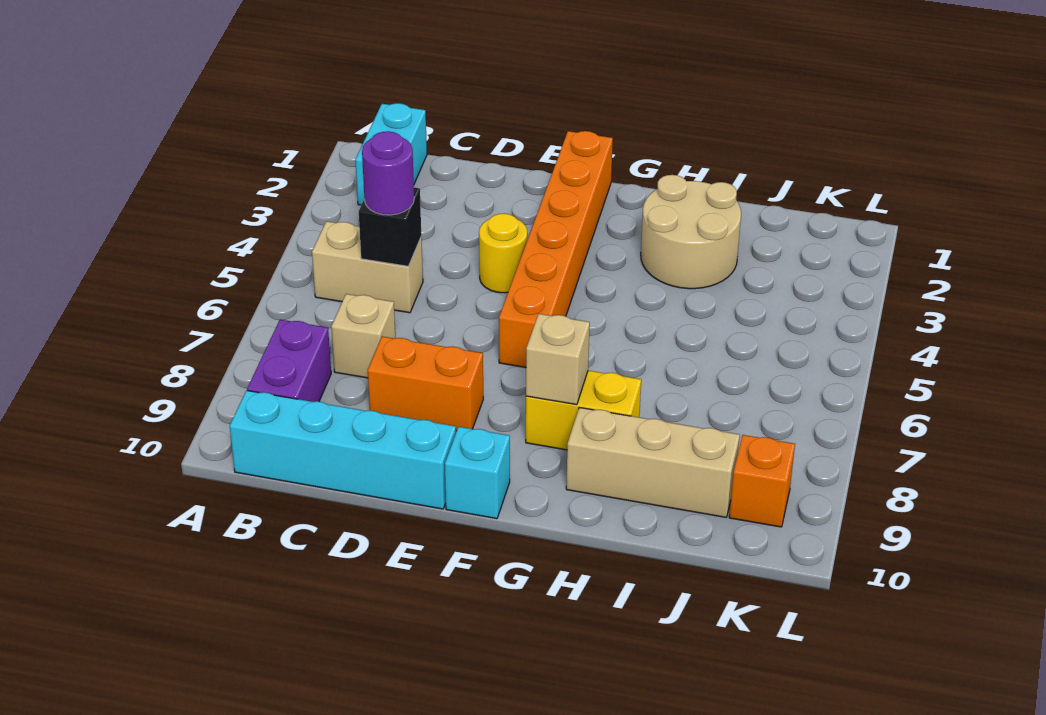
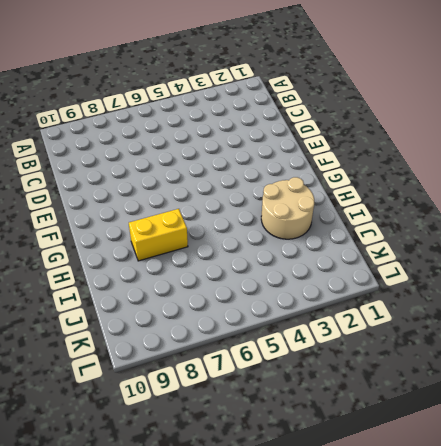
yellow brick H7:H8 level 1 -> yellow brick G8:H8 level 1
none -> cyan brick B1:B2 level 1
none -> tan brick B5:C5 level 1
none -> purple brick B8:B9 level 1

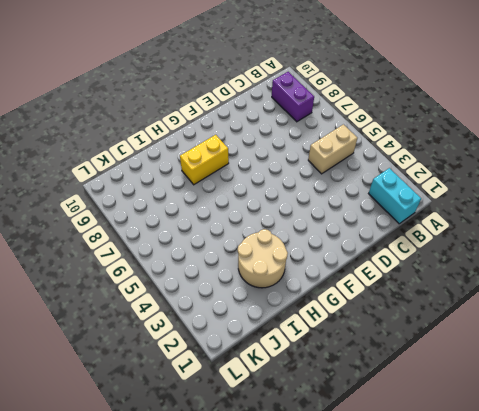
none -> cyan brick B10:E10 level 1
none -> tan brick C7 level 1
none -> orange brick D8:E8 level 1

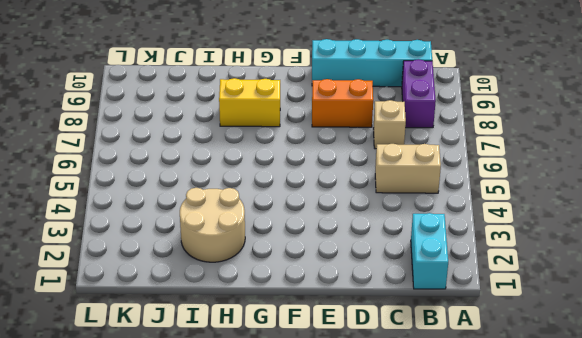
none -> yellow round brick E4 level 1
none -> orange brick F1:F6 level 1
none -> cyan brick F10 level 1

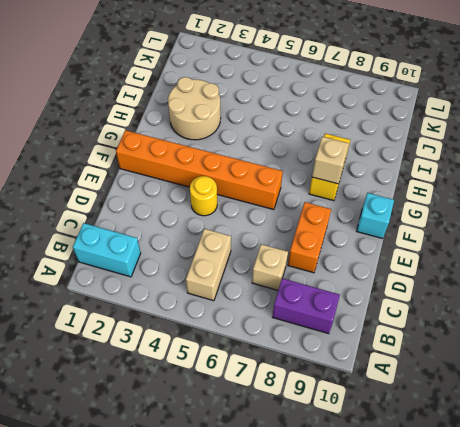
none -> cyan brick B10:E10 level 1
none -> tan brick H9:J9 level 1
none -> orange brick K9 level 1

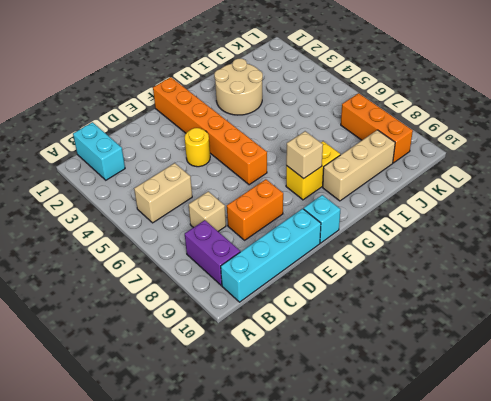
orange brick K7:K9 level 1 -> orange brick K9 level 1
none -> black brick C5 level 2
none -> purple round brick C5 level 3

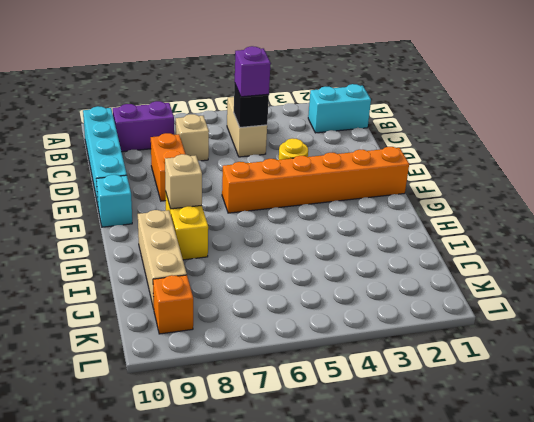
purple brick C5 level 3 -> purple round brick C5 level 3
none -> tan round brick H2:I3 level 1

